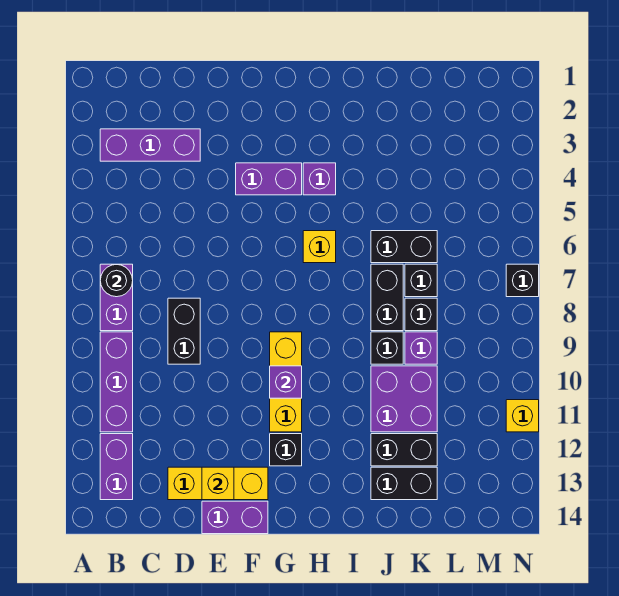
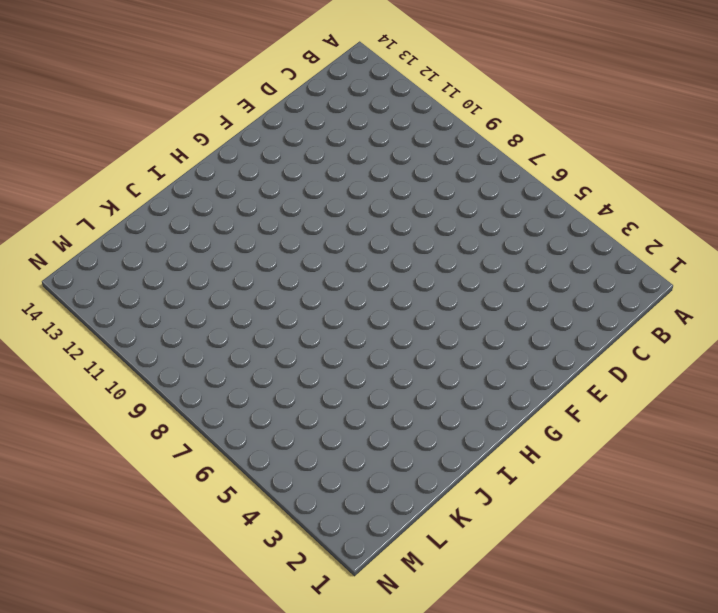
none -> purple brick B3:D3 level 1
none -> purple brick B7:B8 level 1
none -> purple brick B9:B11 level 1

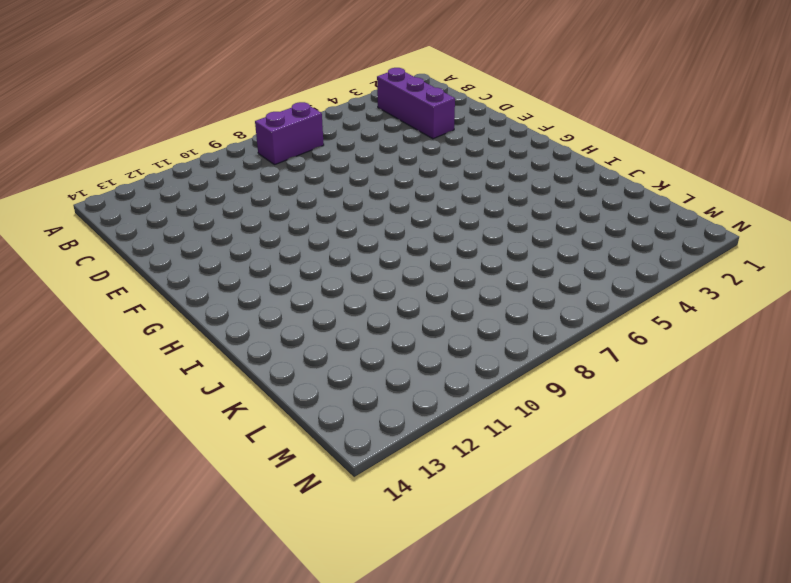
none -> purple brick B9:B11 level 1
none -> purple brick B12:B13 level 1
none -> black brick D8:D9 level 1

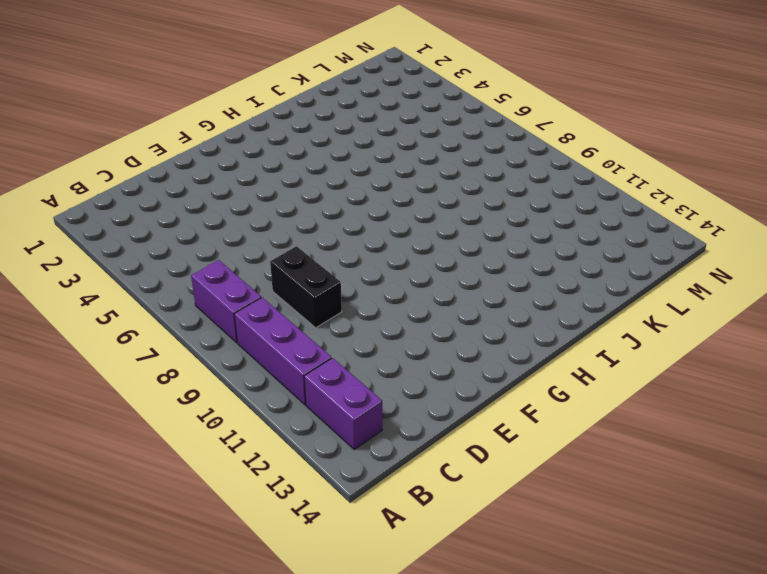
none -> purple brick B3:D3 level 1
none -> yellow brick D13:F13 level 1
none -> purple brick E14:F14 level 1

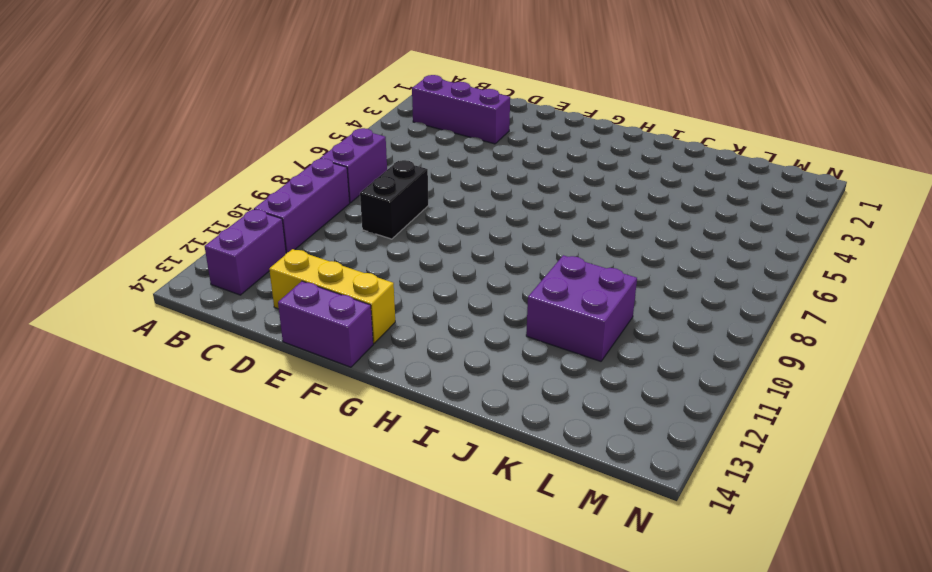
none -> purple brick F4:G4 level 1
none -> yellow brick G9:G11 level 1
none -> black brick G12 level 1

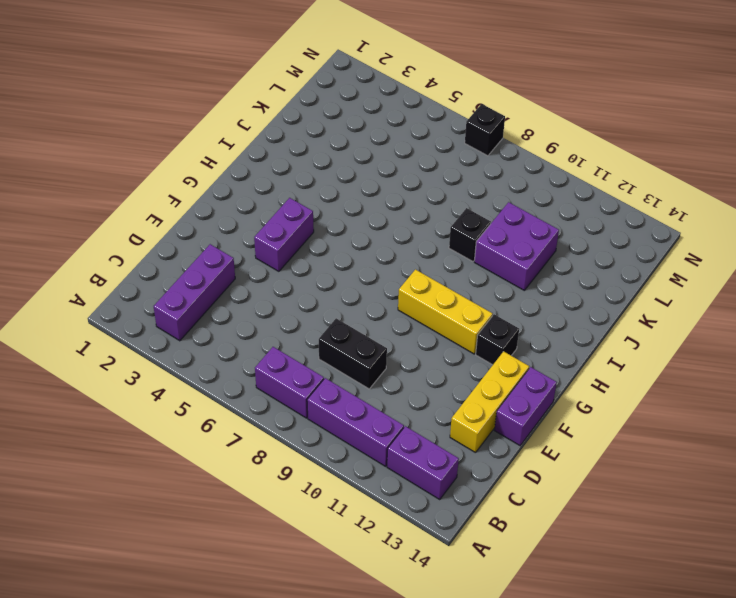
none -> purple brick H4 level 1
none -> yellow brick H6 level 1
none -> black brick J6:K6 level 1

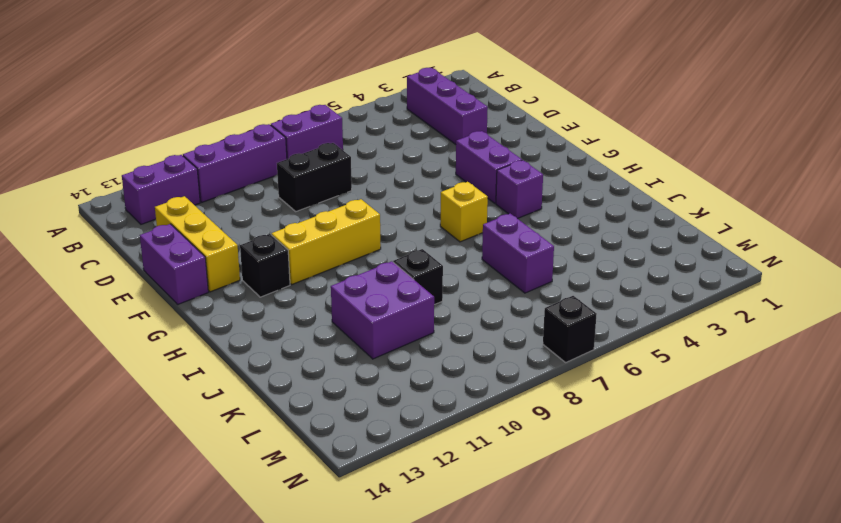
purple brick J6:K6 level 1 -> black brick J6:K6 level 1
none -> black brick J7:J8 level 1
none -> black brick J12:K12 level 1
none -> black brick J13:K13 level 1

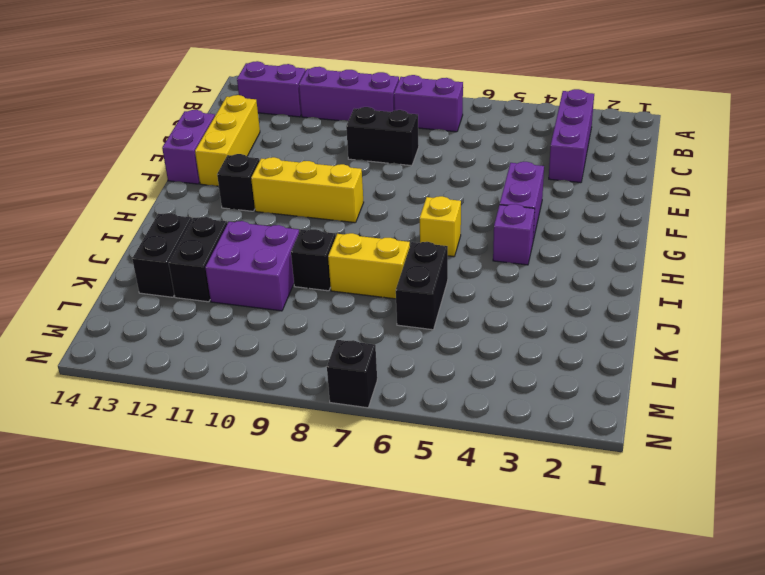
yellow brick J7:J8 level 1 -> black brick J7:J8 level 1
none -> black brick K7 level 1
none -> black brick K8 level 1
none -> purple brick K9 level 1

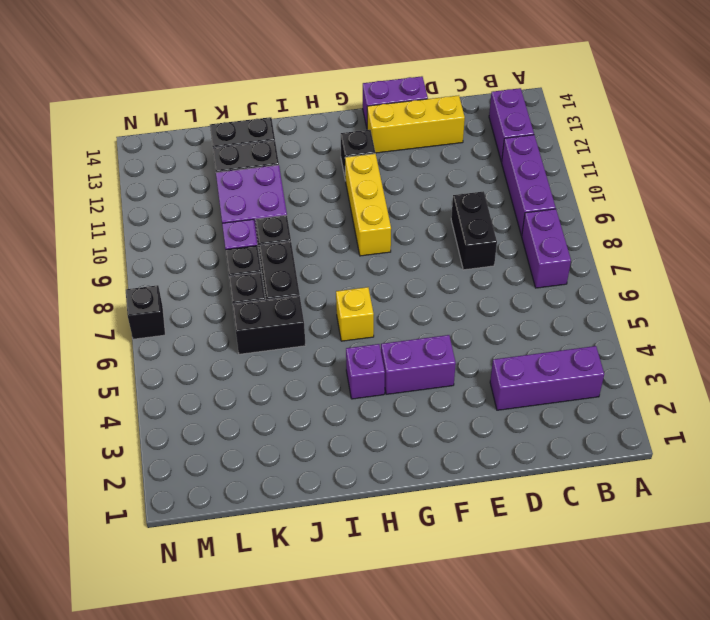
none -> yellow brick N11 level 1
none -> black round brick B7 level 2
none -> yellow brick E13 level 2

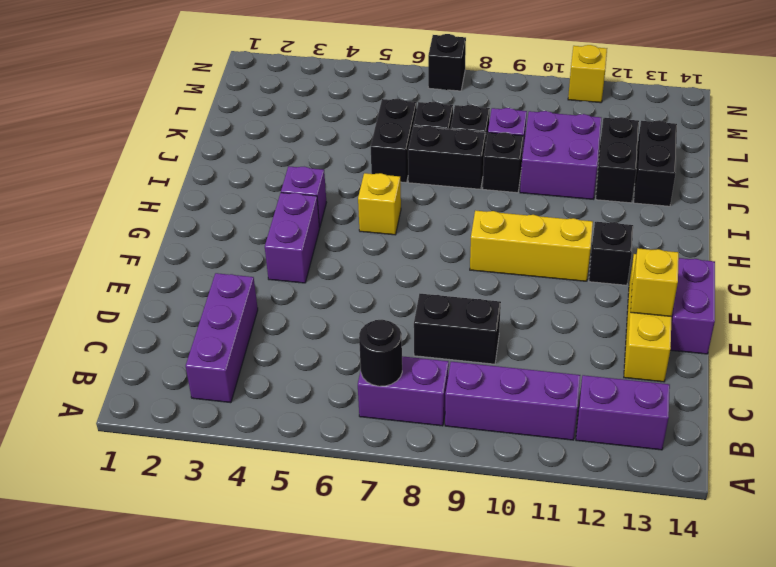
none -> purple brick G10 level 2

